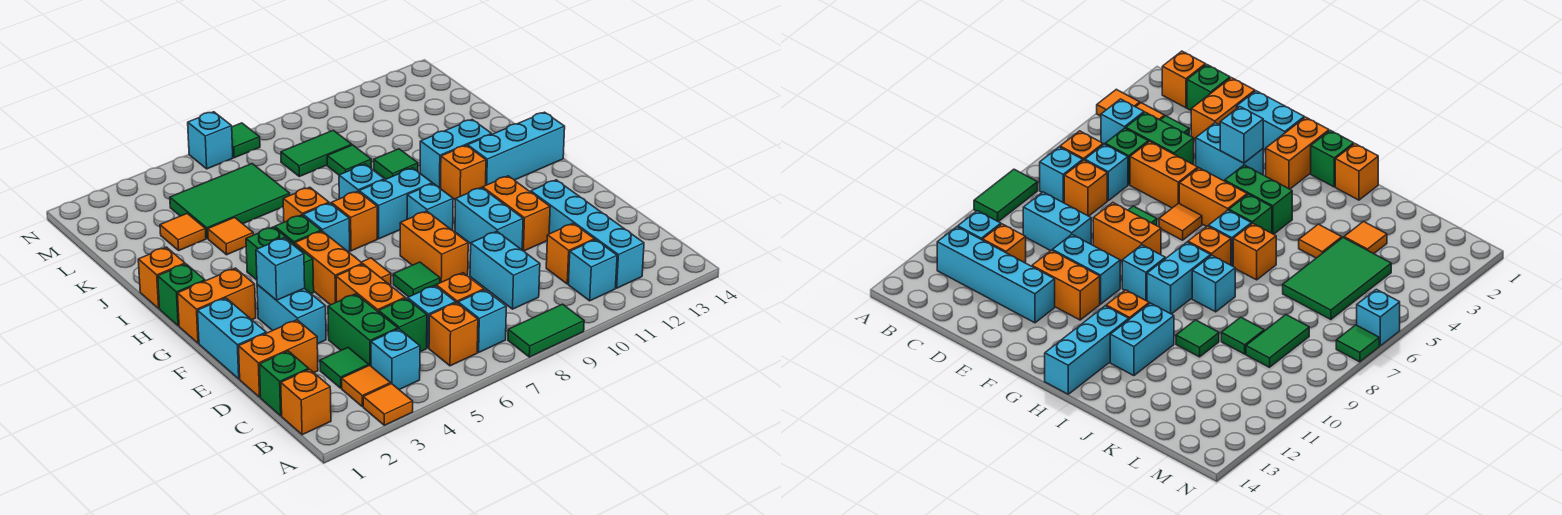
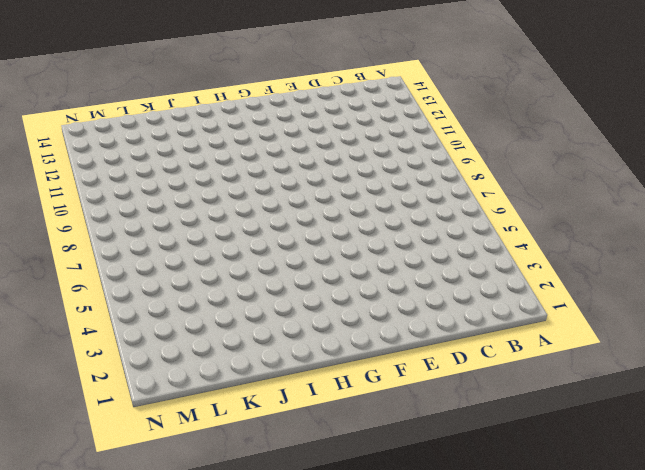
none -> orange tile A3 level 1
none -> green tile A8:A9 level 1
none -> orange brick B1 level 1
none -> orange tile B3 level 1

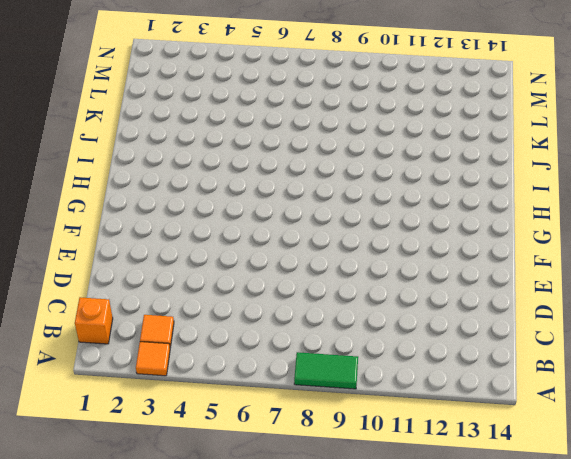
none -> cyan brick B4 level 1
none -> orange brick B6 level 1
none -> cyan brick B7 level 1
none -> cyan brick B11 level 1

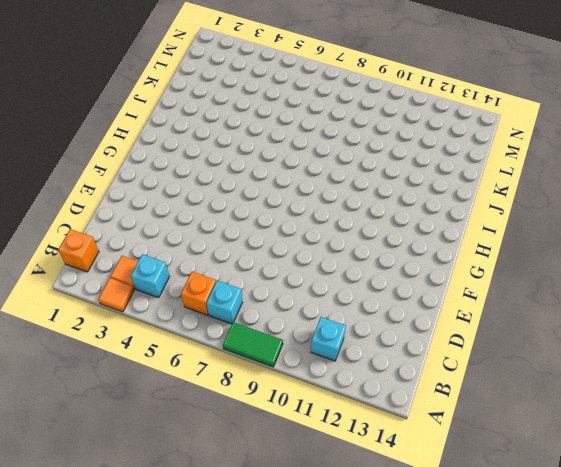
none -> cyan brick B12:E12 level 1
none -> green brick C1 level 1
none -> green tile C3 level 1
none -> green brick C4:D4 level 1

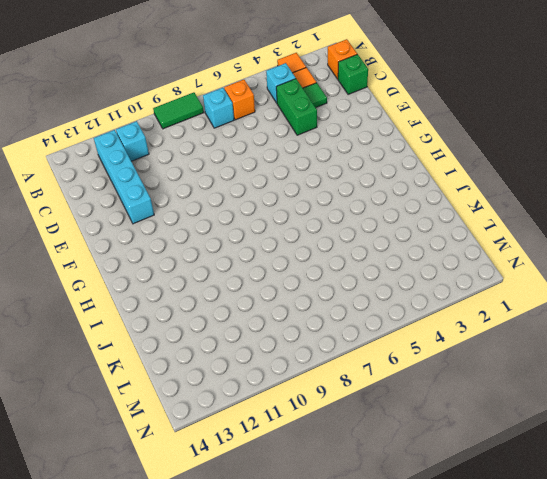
none -> green brick C5 level 1
none -> cyan brick C6 level 1
none -> orange brick C7 level 1
none -> cyan brick C9:D9 level 1

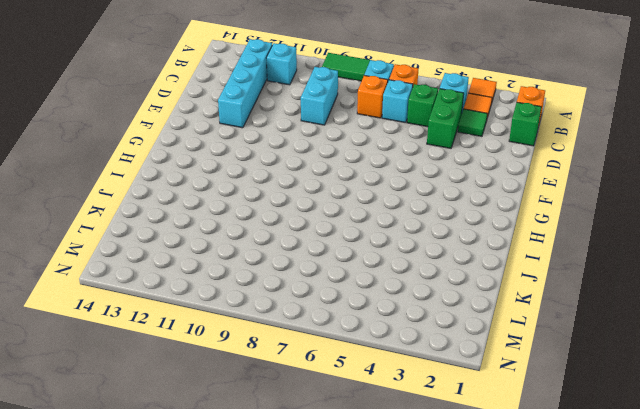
none -> orange brick C11 level 1
none -> orange brick D1:D2 level 1
none -> orange brick D5:E5 level 1
none -> cyan brick E1:F1 level 1

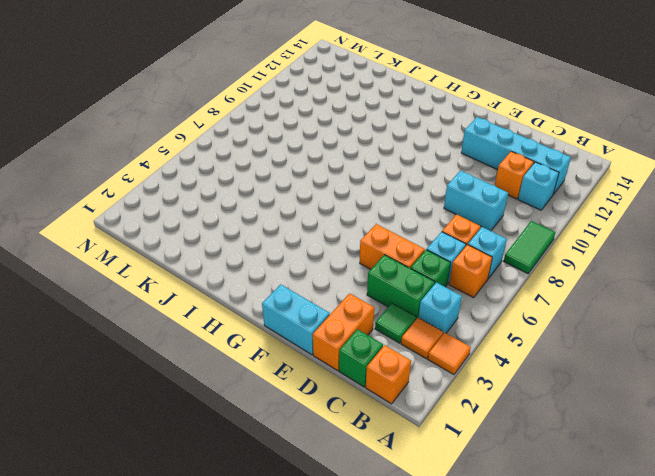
none -> cyan brick E3:F3 level 1
none -> green tile E7 level 1
none -> orange brick E8:F8 level 1
none -> cyan brick E10:F10 level 1

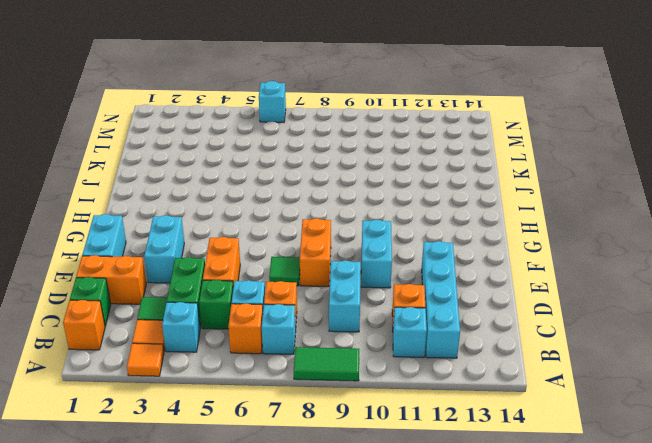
none -> orange brick E11:F11 level 1
none -> orange brick F5:G5 level 1
none -> orange tile F6 level 1
none -> orange brick G1:G2 level 1

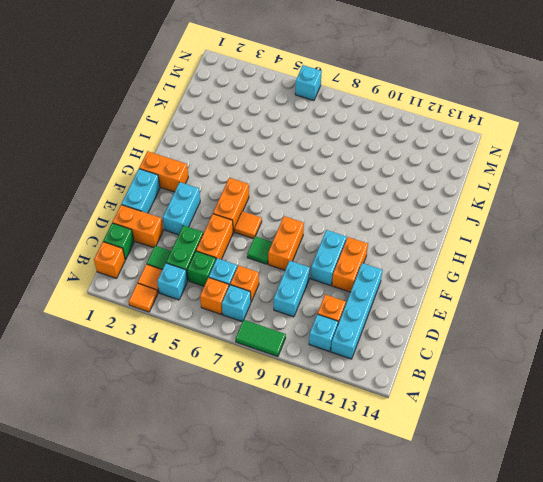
none -> green brick G4:H4 level 1
none -> cyan brick G9 level 1
none -> green brick H1 level 1
none -> green brick H5 level 1

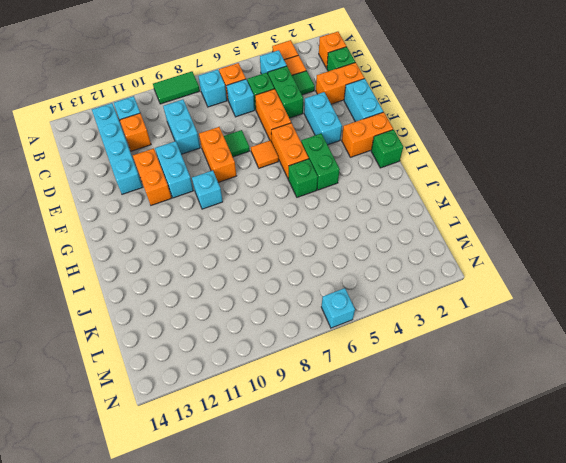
none -> orange brick C7 level 1
none -> cyan brick H6 level 1
none -> orange brick H7 level 1
none -> cyan brick H8:H9 level 1

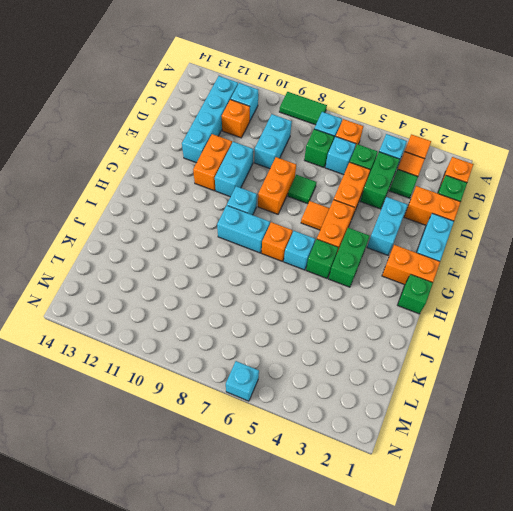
green brick C7 level 1 -> orange brick C7 level 1
none -> orange brick H11 level 1
none -> cyan brick H12:H14 level 1
none -> orange brick I1 level 1
none -> orange brick I6 level 1

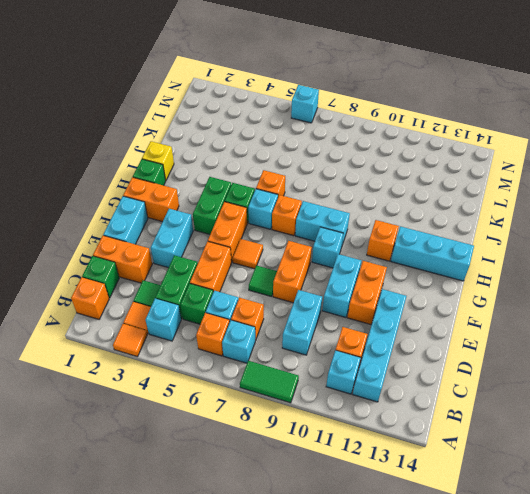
yellow brick I1 level 1 -> orange brick I1 level 1
none -> cyan brick I8 level 1
none -> cyan brick I11:I12 level 1
none -> orange tile J4 level 1
none -> green tile J10 level 1

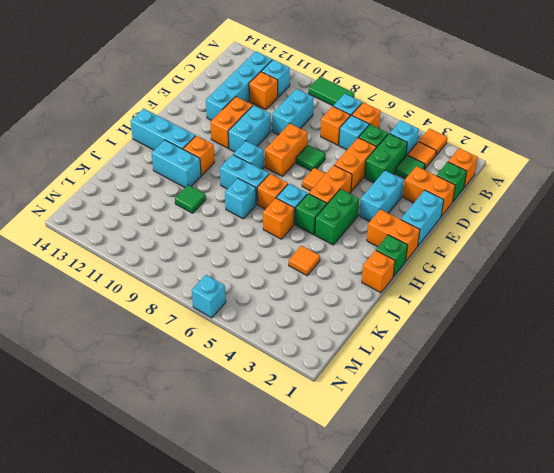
none -> orange tile K3 level 1
none -> green tile K4:L6 level 1
none -> green tile K9 level 1
none -> green tile L8:L9 level 1

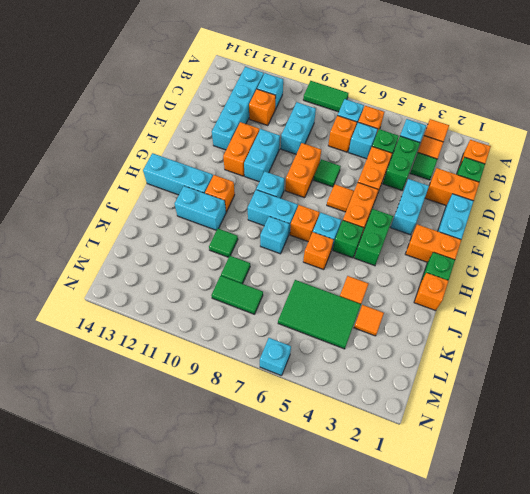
none -> green tile N7 level 1
none -> cyan brick F3 level 2

